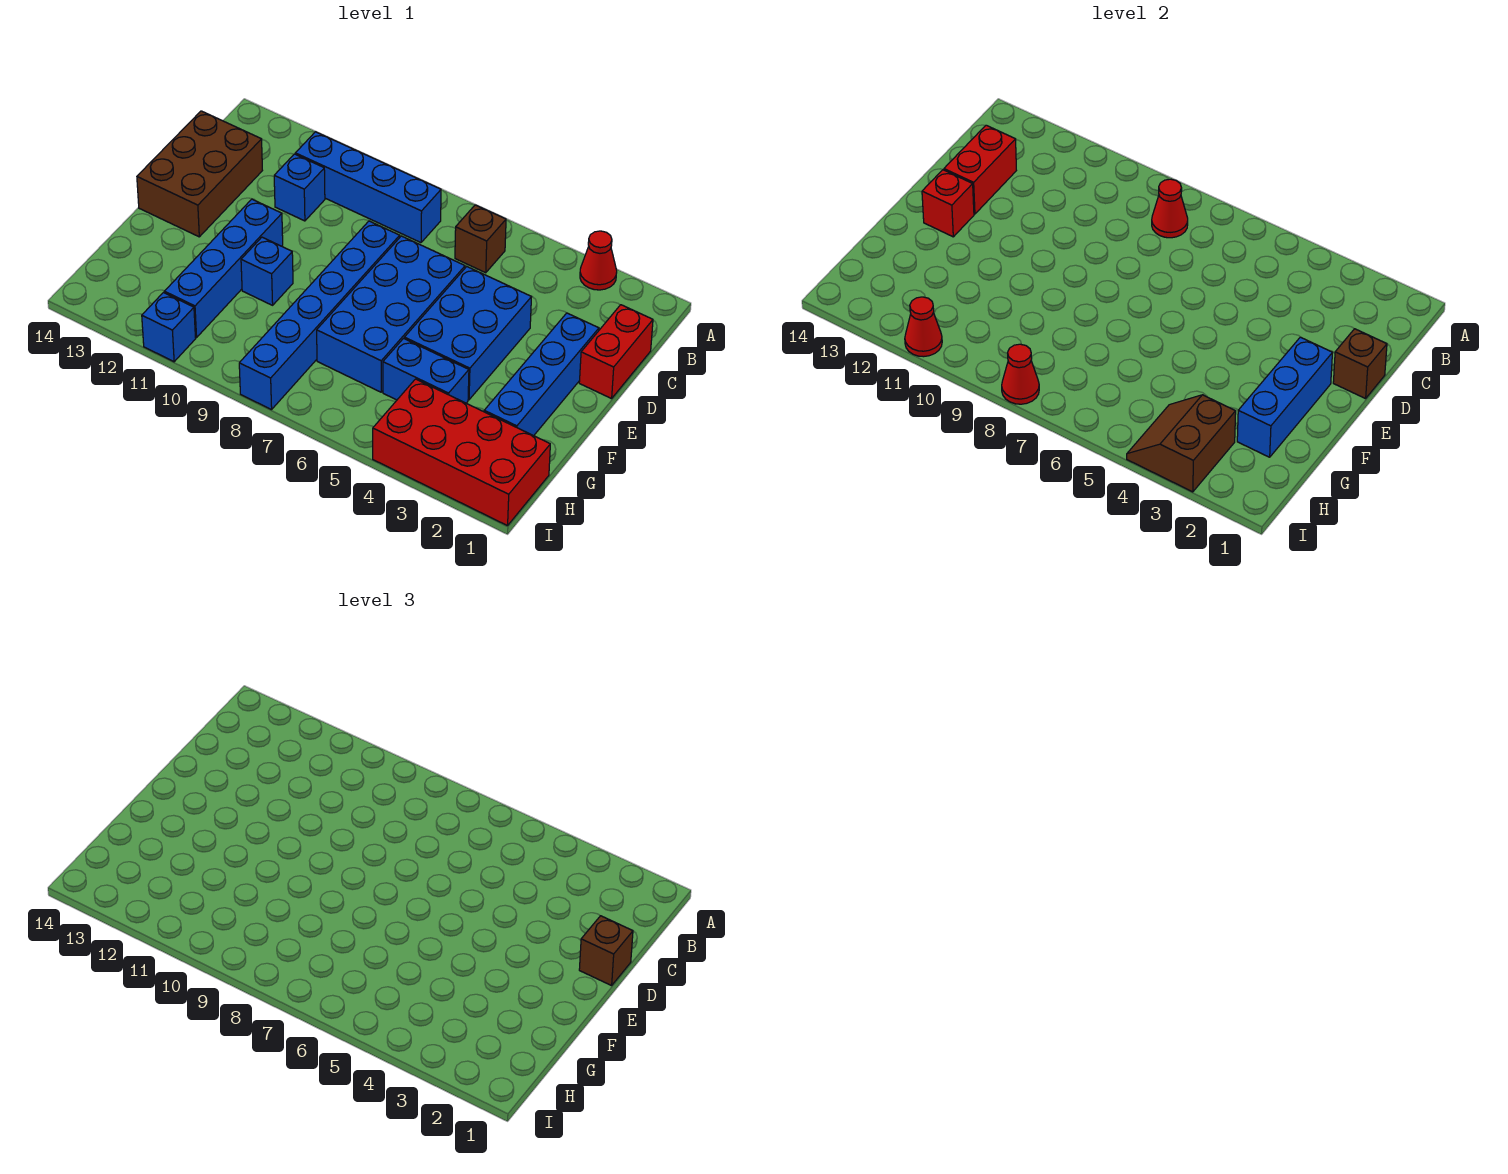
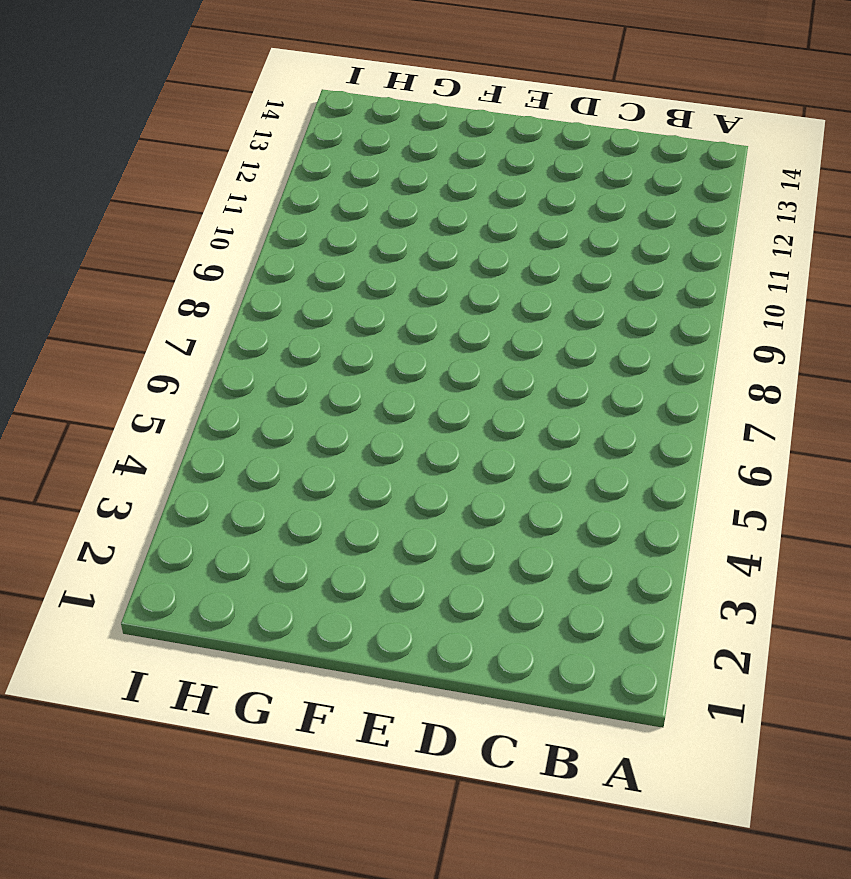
none -> red cone A3 level 1
none -> brown brick B6 level 1
none -> blue brick B8:B11 level 1

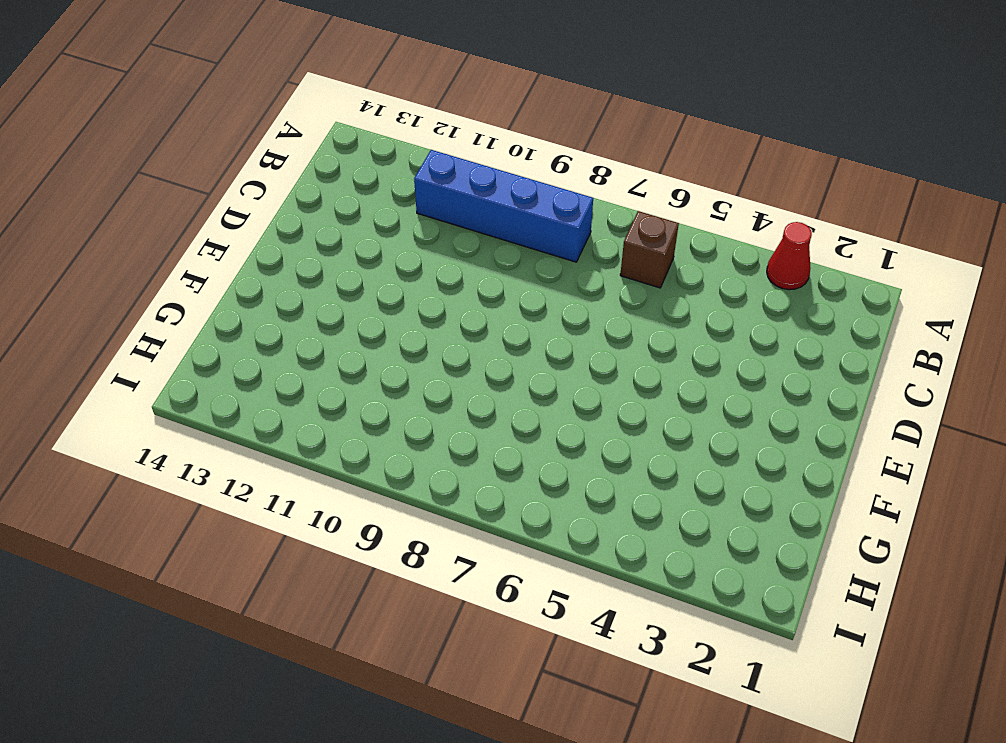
none -> red brick C1:D1 level 1
none -> blue brick C11 level 1
none -> brown brick C13:E14 level 1

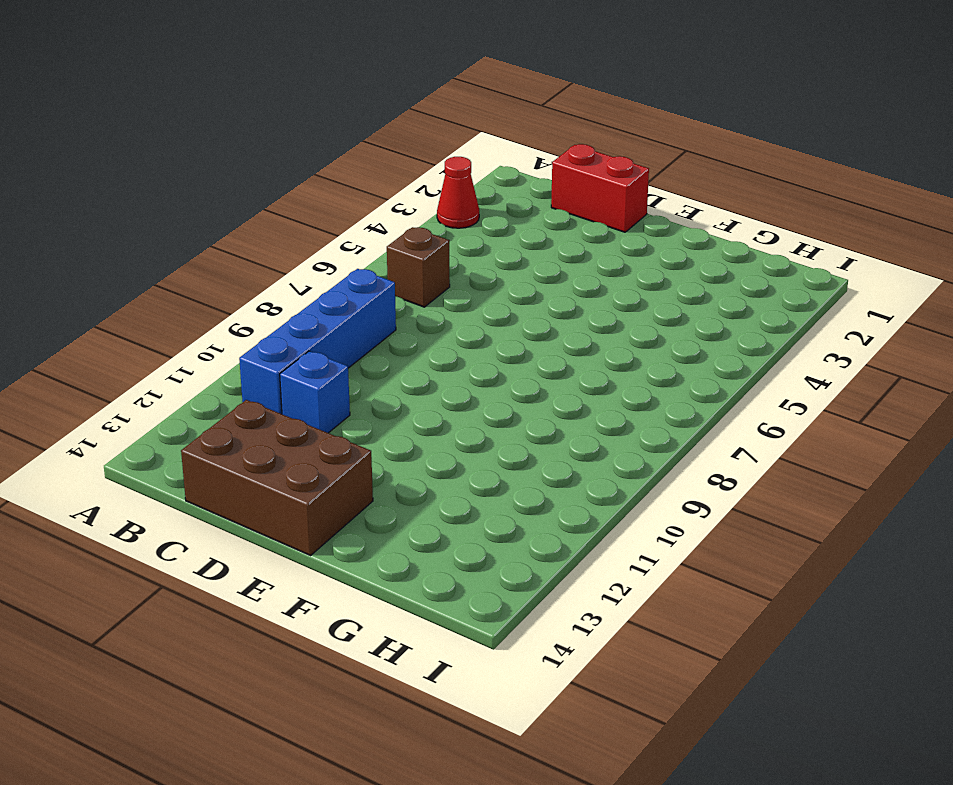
none -> blue brick D2:G2 level 1
none -> blue brick D4:F5 level 1
none -> blue brick D6:G7 level 1

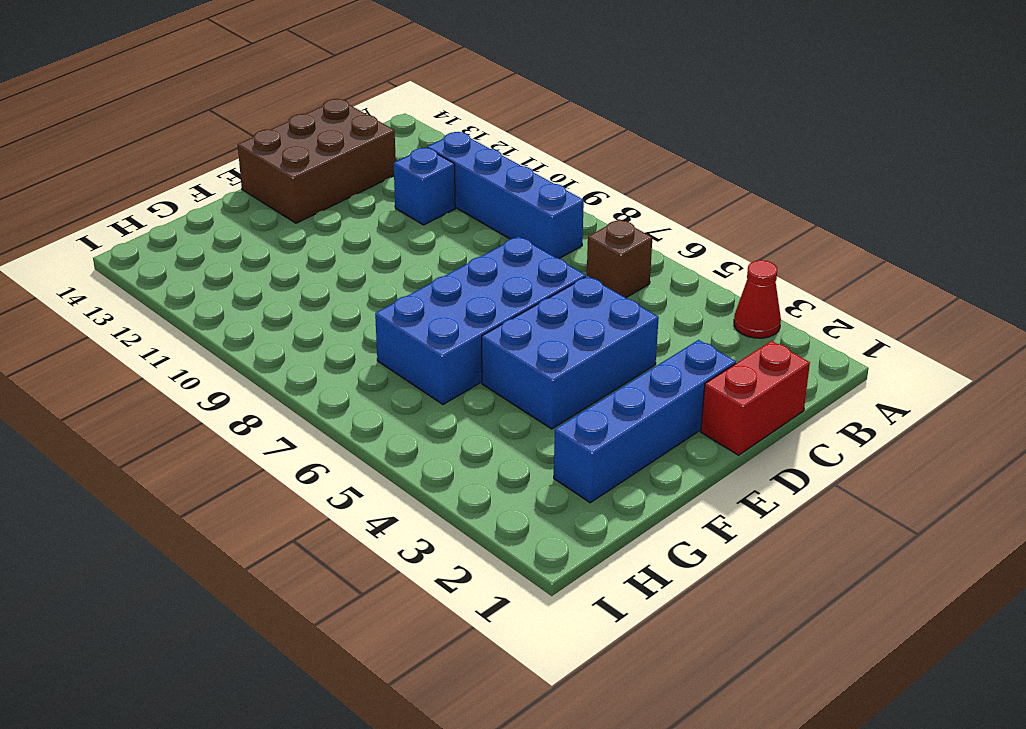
none -> blue brick D8:I8 level 1
none -> blue brick E11:H11 level 1
none -> blue brick F10 level 1

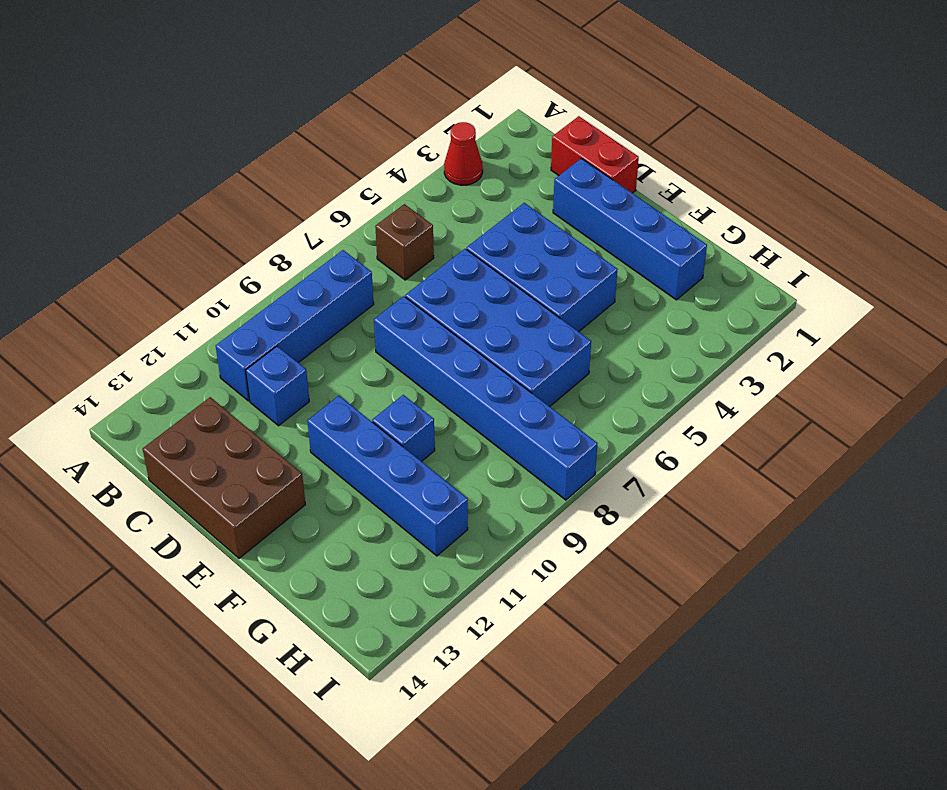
none -> blue brick G4:G5 level 1
none -> red brick H1:I4 level 1
none -> blue brick I11 level 1

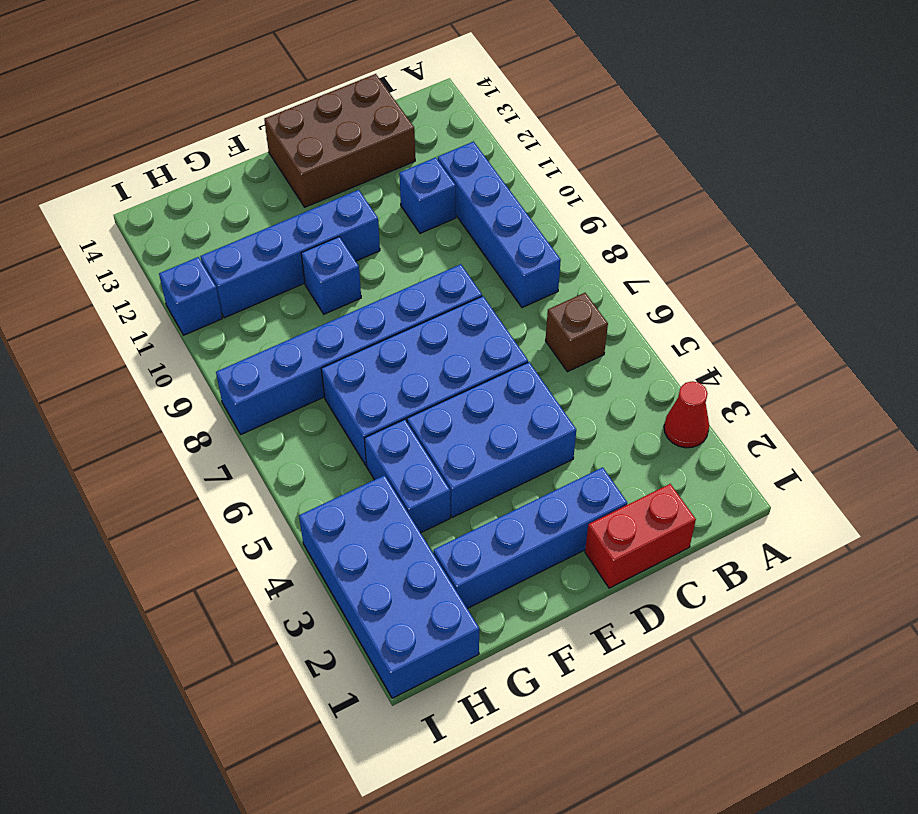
blue brick H1:I4 level 1 -> red brick H1:I4 level 1
none -> red cone B8 level 2
none -> red brick C13:D13 level 2
none -> brown brick D1 level 2

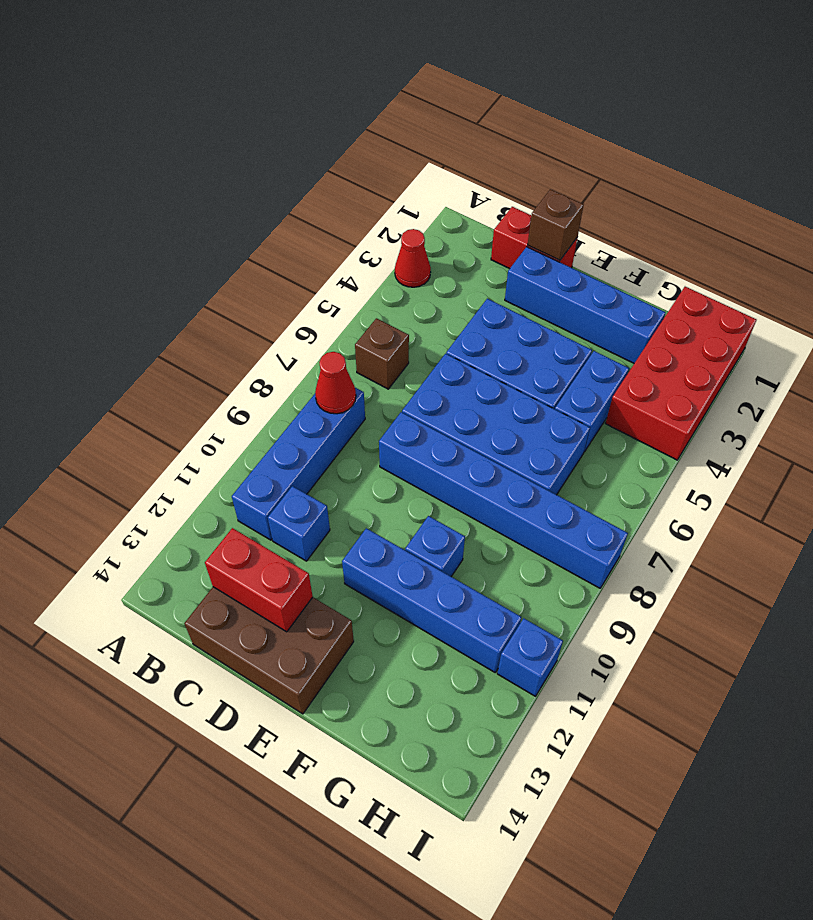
none -> blue brick E2:G2 level 2
none -> red brick E13 level 2
none -> brown slope H3:I4 level 2 top 3

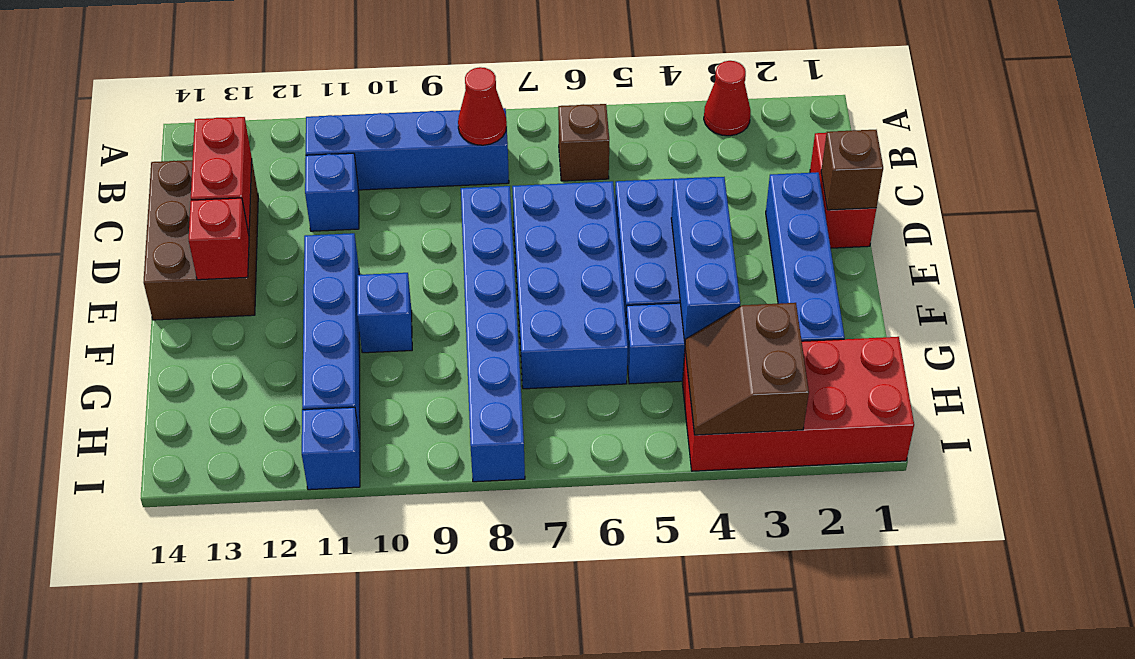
blue brick E4:G4 level 2 -> blue brick E2:G2 level 2
none -> red cone I8 level 2
none -> red cone I11 level 2
none -> brown brick D1 level 3

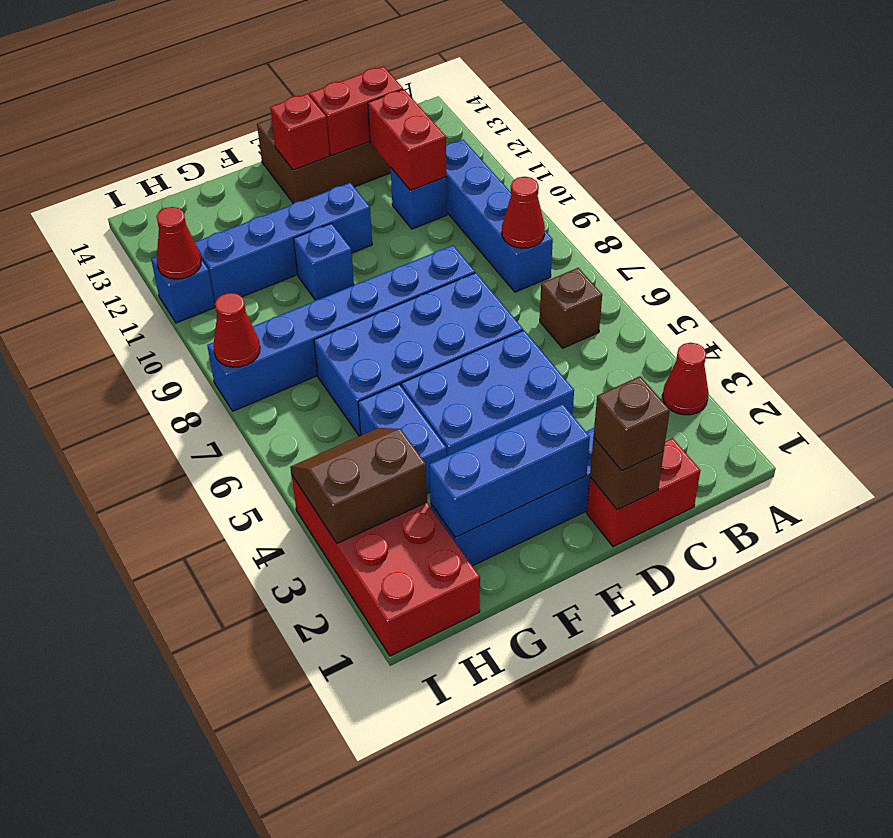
red brick C11:C12 level 2 -> none

